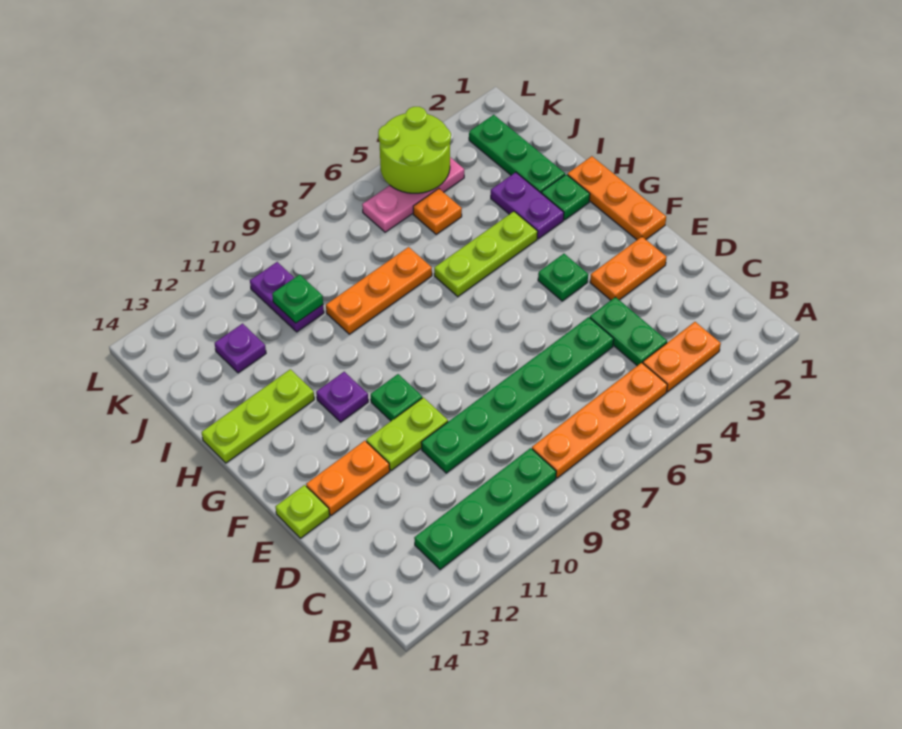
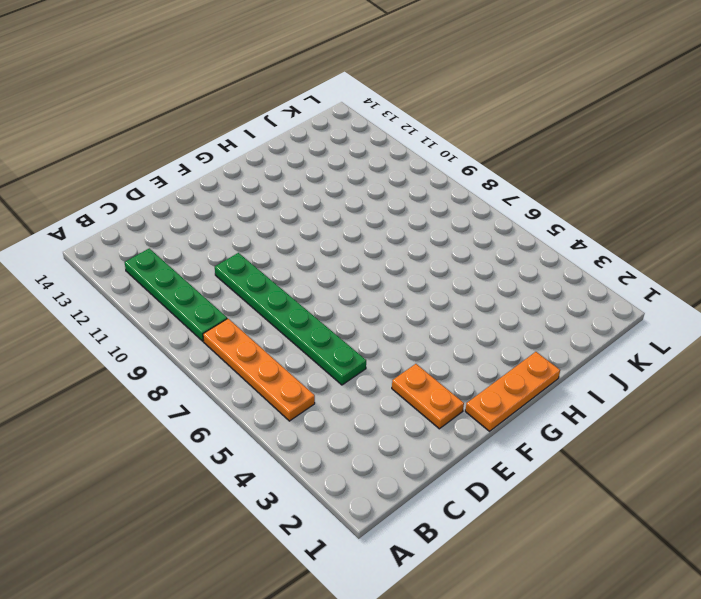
none -> orange plate B3:B4 level 1
none -> green plate C4:D4 level 1
none -> lime plate E10:E11 level 1

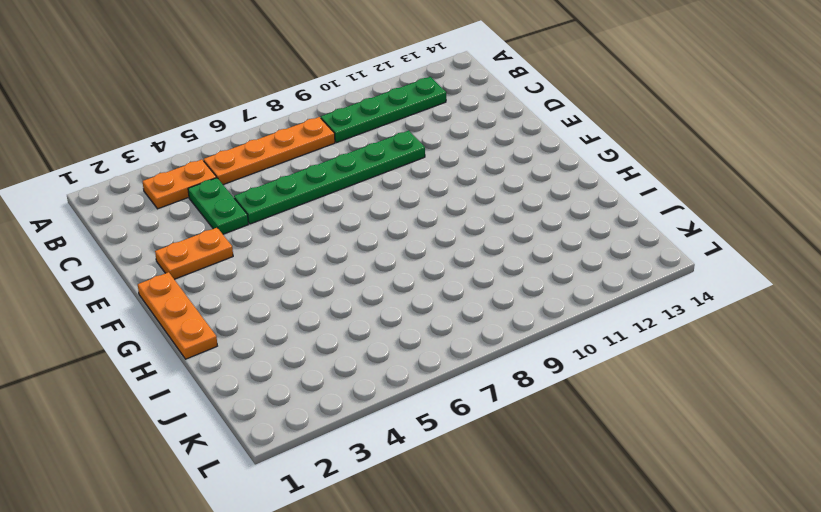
none -> lime plate E10:E11 level 1
none -> orange plate E12:E13 level 1
none -> lime plate E14 level 1

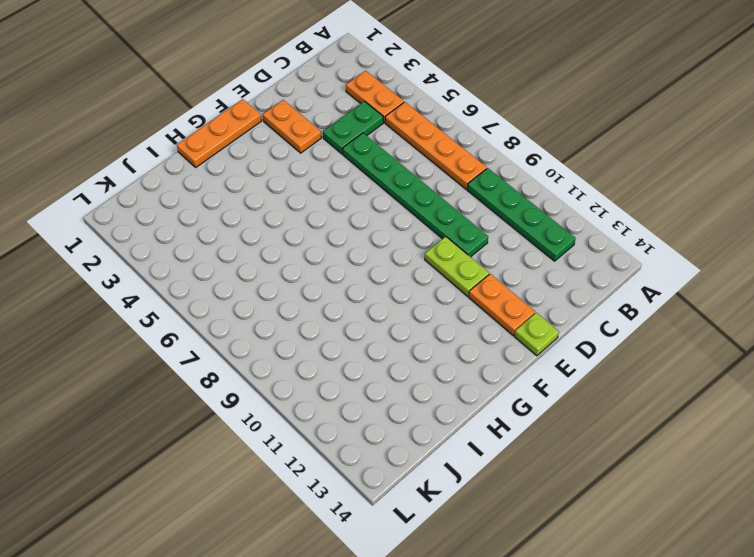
none -> green plate F4 level 1
none -> green plate F10 level 1
none -> purple plate G11 level 1

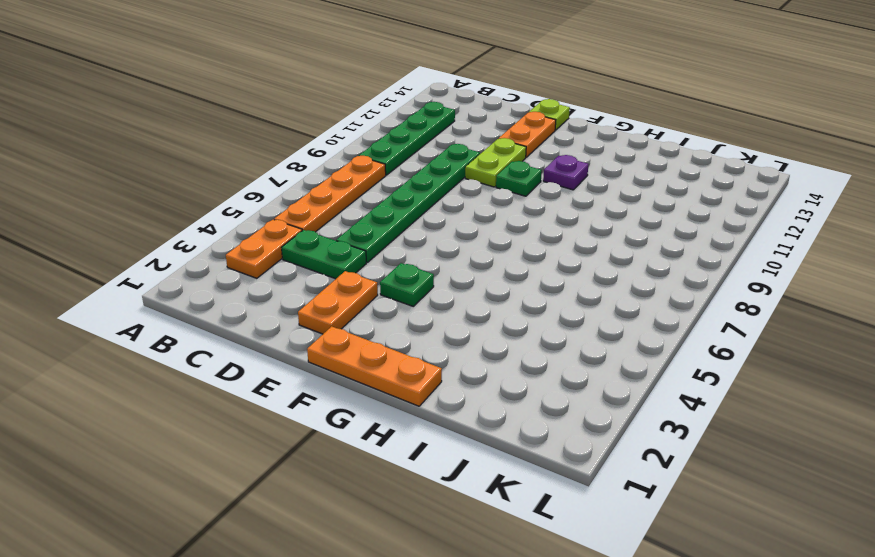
none -> green plate H2 level 1
none -> purple plate H3:I3 level 1
none -> lime plate H4:H6 level 1

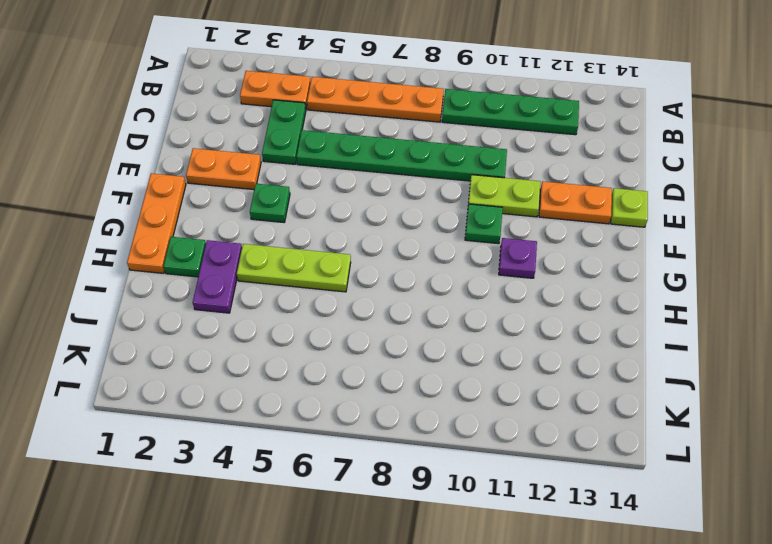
none -> lime plate H12:H14 level 1
none -> green plate I2:K2 level 1
none -> orange plate I7:I9 level 1

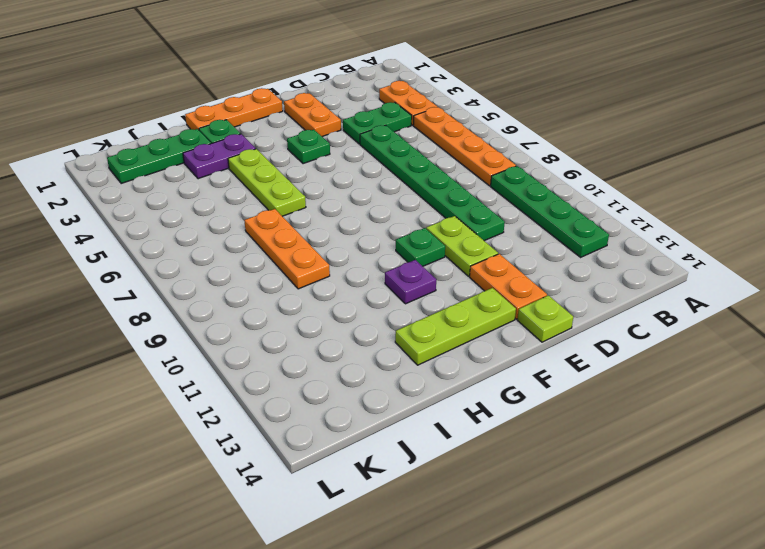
lime plate F13:H13 level 1 -> lime plate H12:H14 level 1
none -> orange plate J5 level 1
none -> purple plate J10:K10 level 1
none -> purple plate J12 level 1

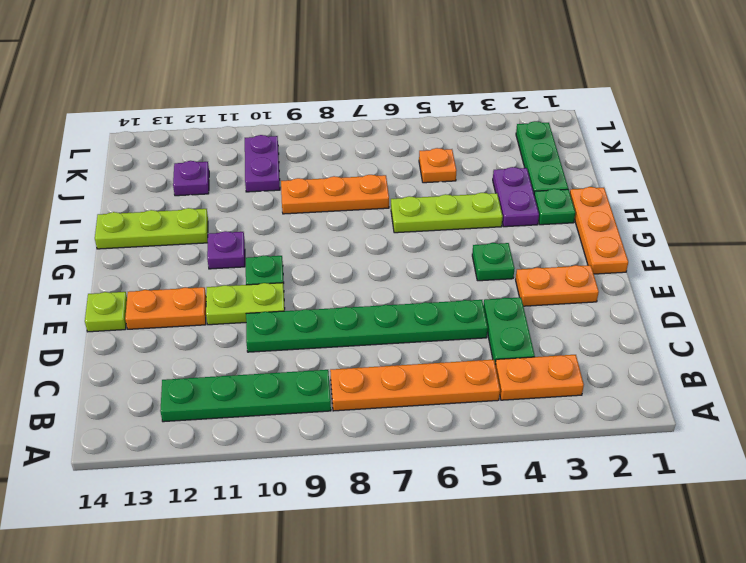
none -> pink plate K4:K6 level 1
none -> green plate J10 level 2
none -> lime round brick K4:L5 level 2

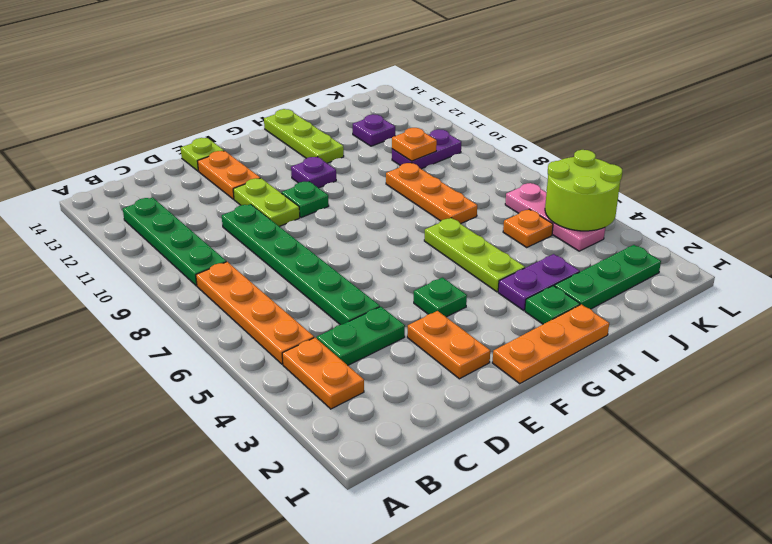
orange plate J10 level 2 -> green plate J10 level 2

